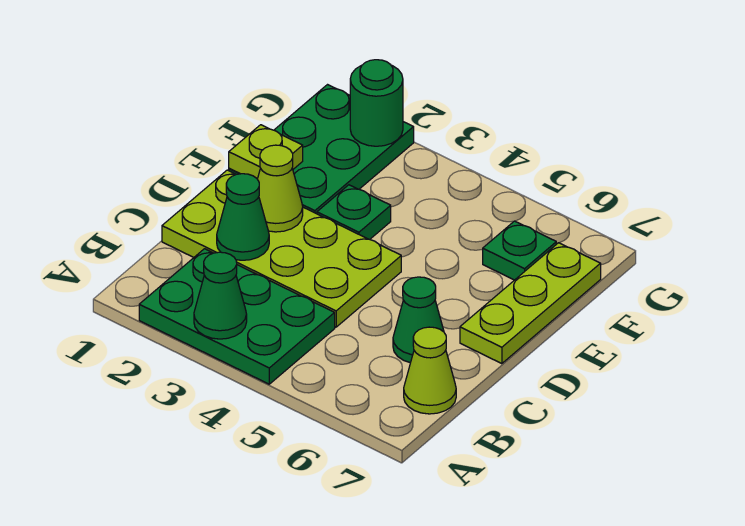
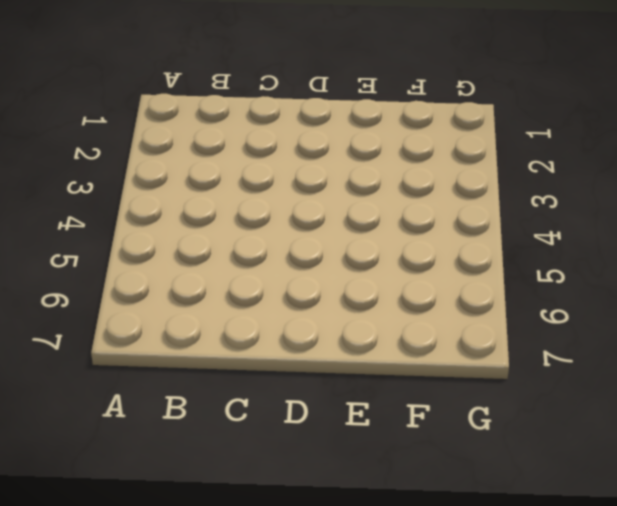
none -> green plate A2:B4 level 1
none -> lime cone B7 level 1
none -> lime plate C1:D4 level 1

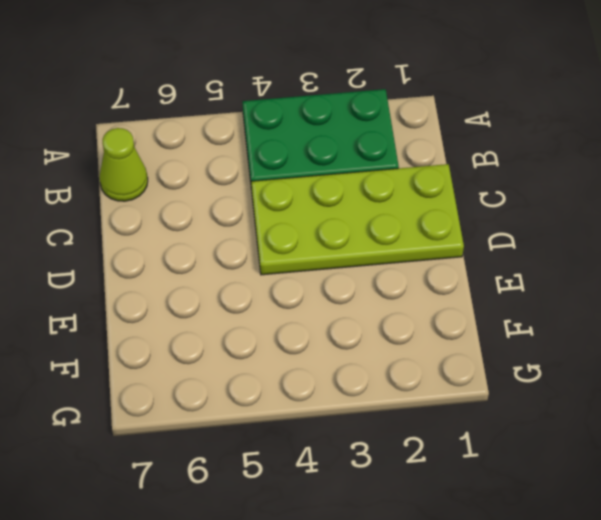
none -> green cone C6 level 1
none -> lime plate D7:F7 level 1
none -> green plate E1:G2 level 1

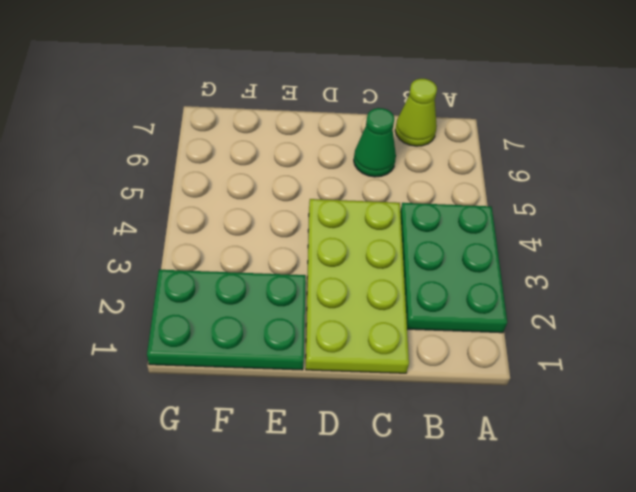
none -> lime plate D7:F7 level 1
none -> green plate E3 level 1
none -> green plate F6 level 1

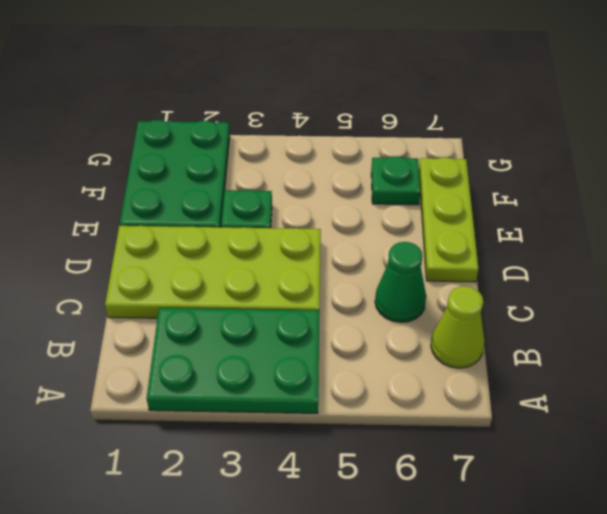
none -> green cone A3 level 2
none -> green cone C2 level 2
none -> lime cone D2 level 2

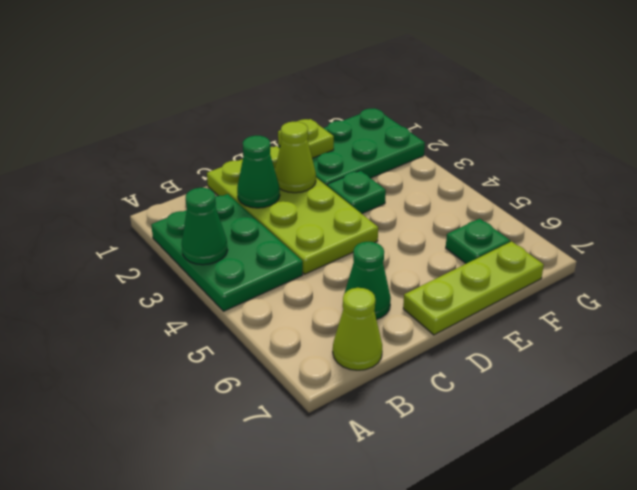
none -> green round brick G2 level 2

